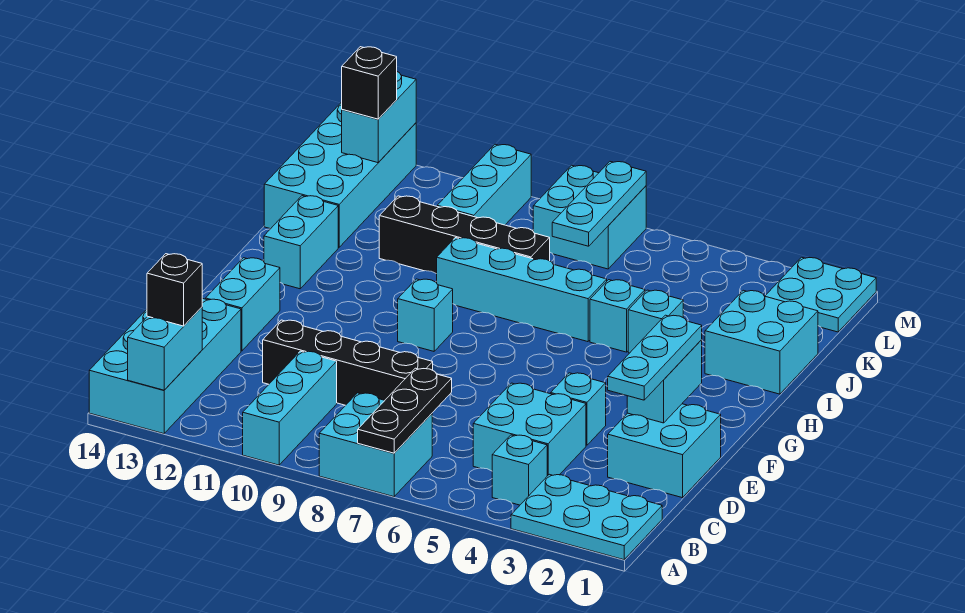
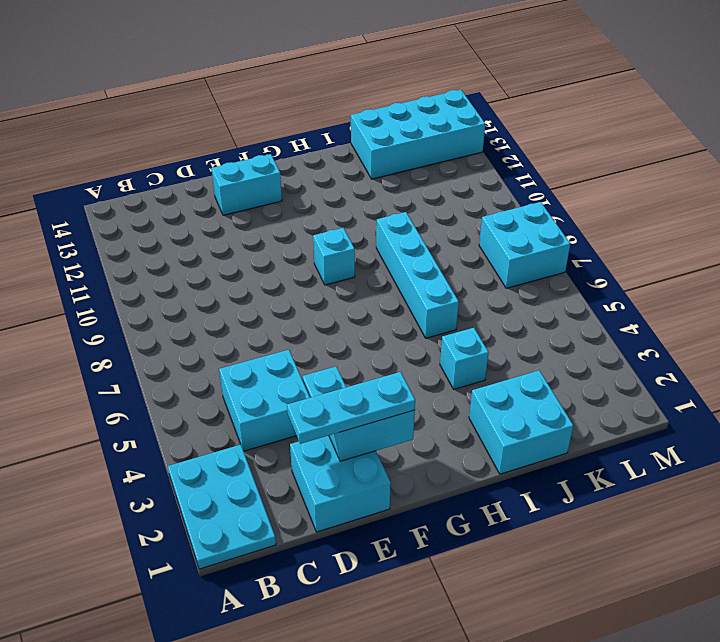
none -> cyan brick A7:B8 level 1
none -> cyan brick A10:C10 level 1
none -> cyan brick A13:D14 level 1

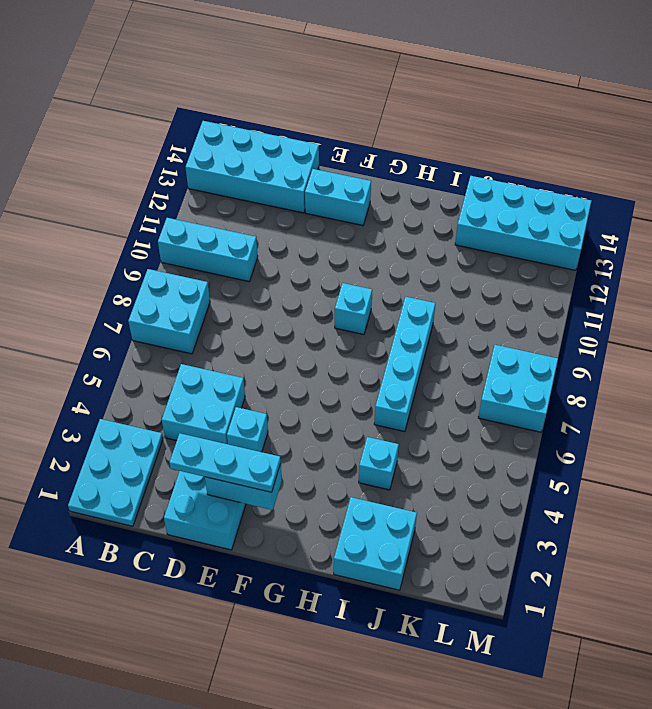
none -> cyan brick B4 level 1
none -> black brick D8:D11 level 1
none -> cyan brick H13:I13 level 1

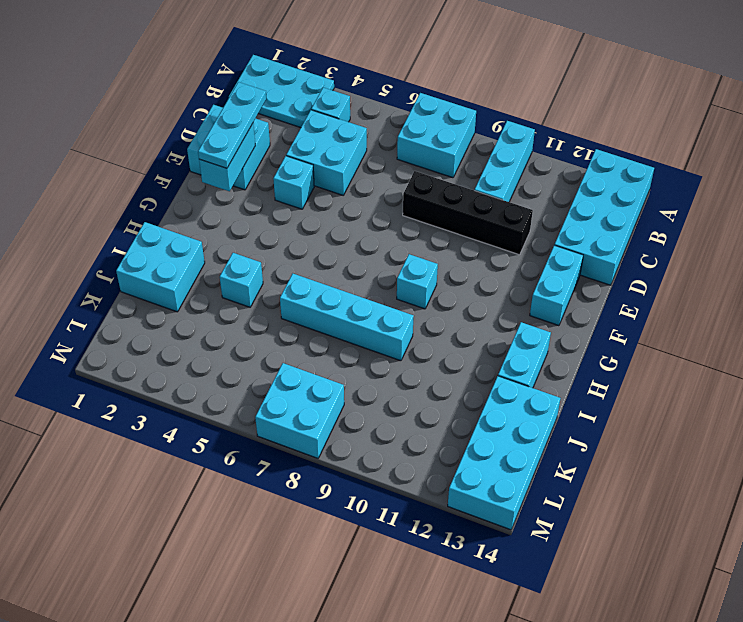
none -> cyan brick I5 level 1
none -> black brick J8:J11 level 1
none -> cyan brick K10:M10 level 1

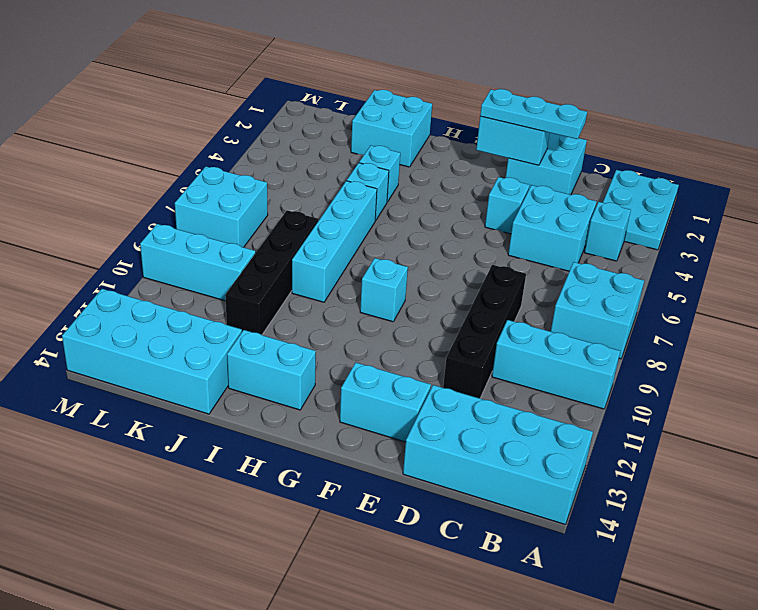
none -> cyan plate L1:M2 level 1
none -> black plate A7:C7 level 2
none -> cyan brick A13:B13 level 2

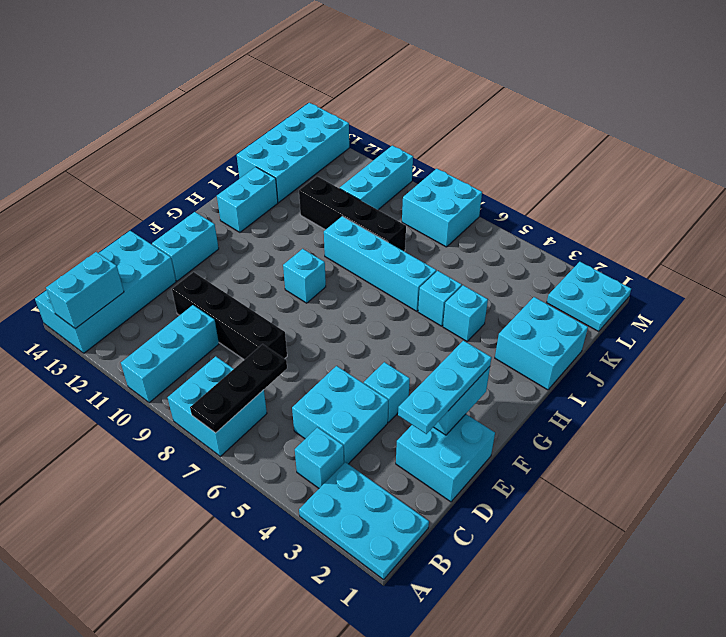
none -> cyan plate K7:M7 level 2
none -> cyan brick L13:M13 level 2
none -> black brick B13 level 3

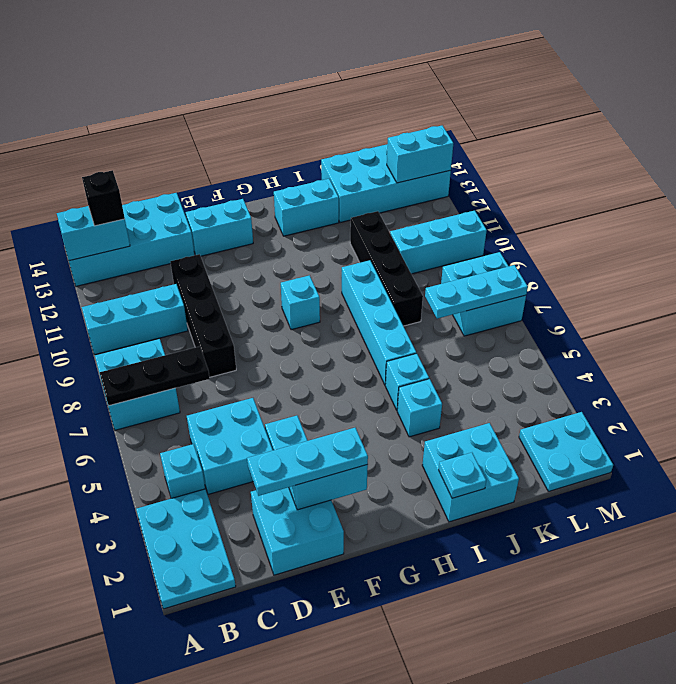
cyan plate I1 level 2 -> none
none -> black brick L13 level 3

